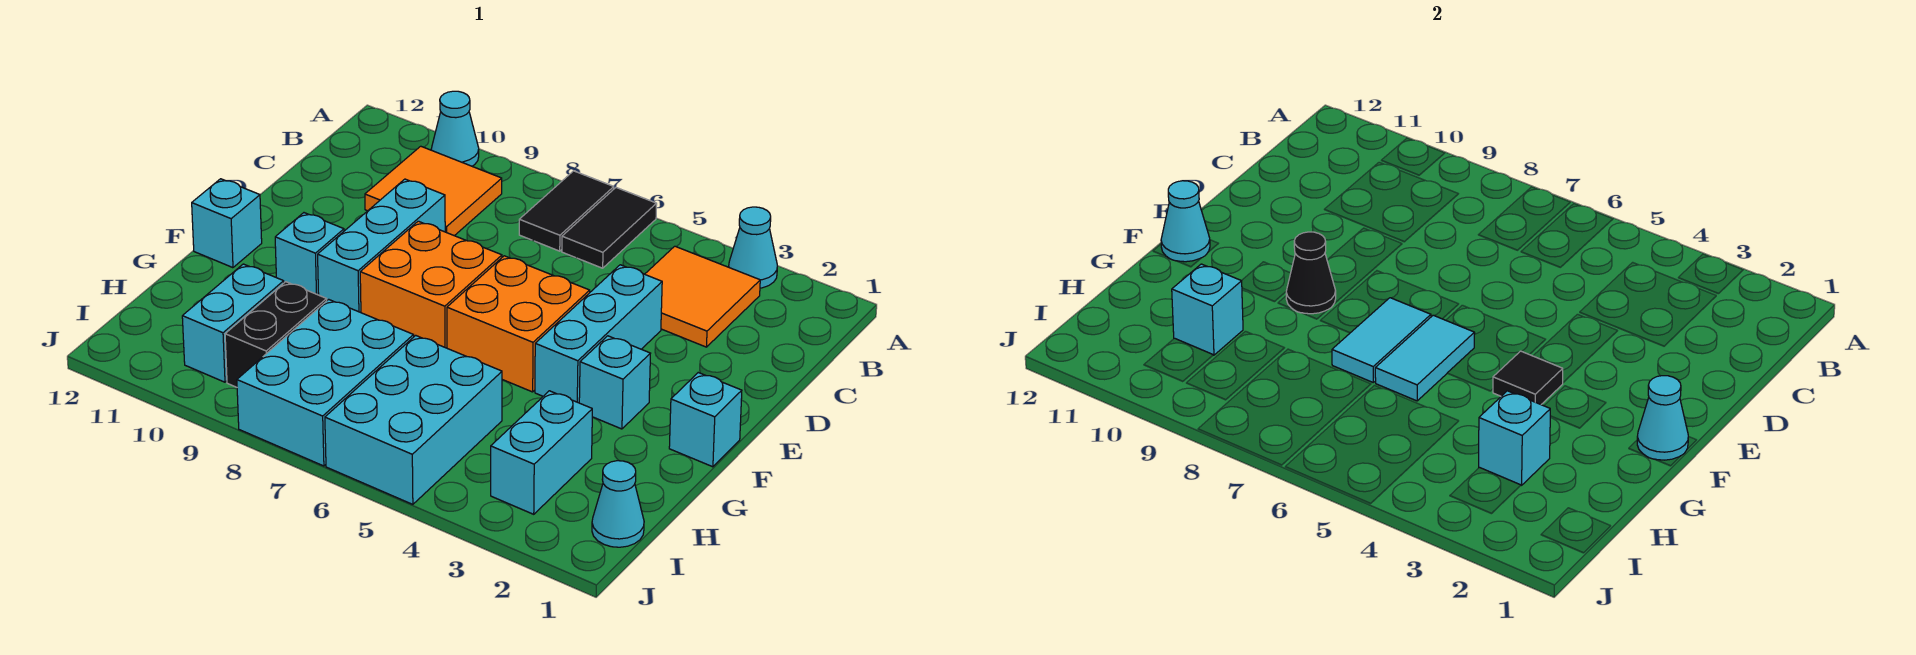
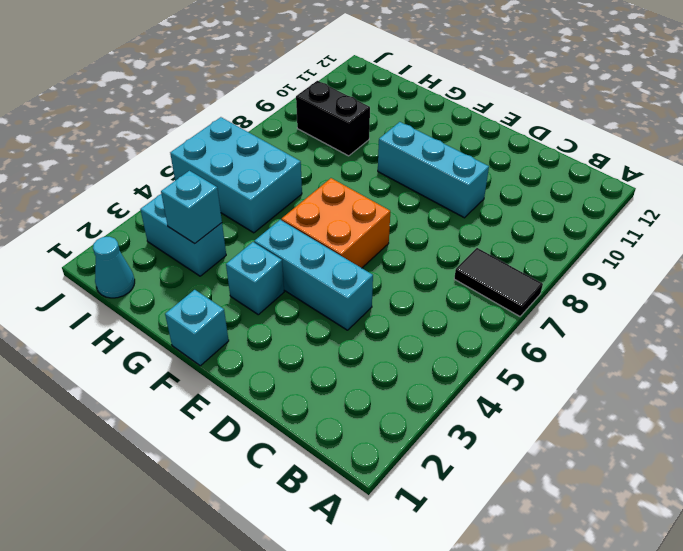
none -> cyan cone A3 level 1
none -> black tile A6:B6 level 1
none -> cyan cone A10 level 1

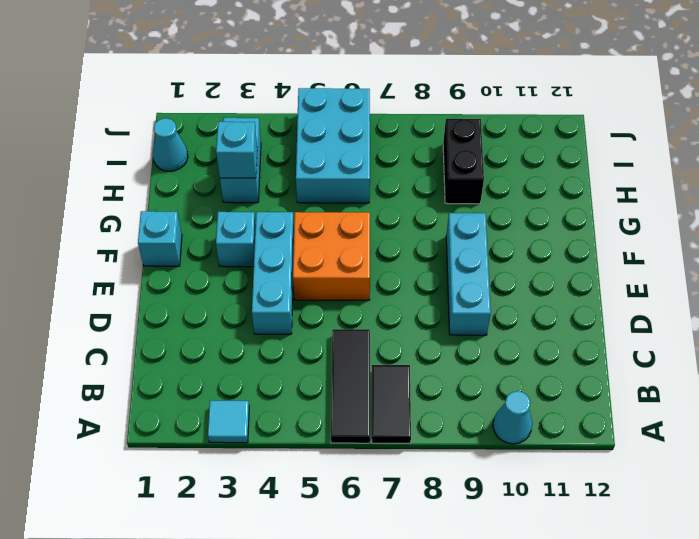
cyan tile A3 level 1 -> cyan cone A3 level 1
black tile A6:C6 level 1 -> black tile A6:B6 level 1
none -> orange tile B3:C4 level 1
none -> orange tile B9:C10 level 1
none -> orange brick E7:F8 level 1

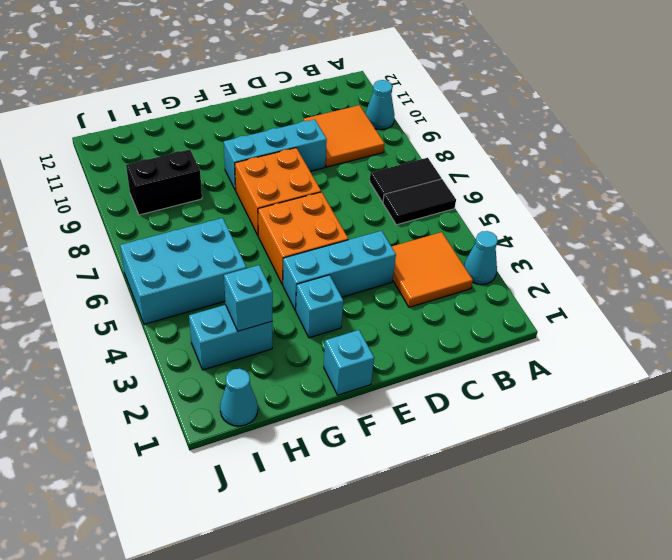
none -> cyan brick F10 level 1
none -> cyan brick F12 level 1
none -> cyan brick H7:J8 level 1

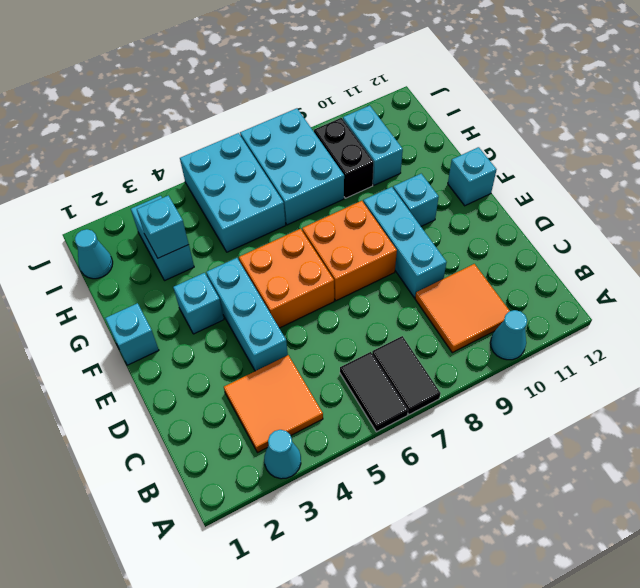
none -> cyan cone F1 level 2
none -> black tile F4 level 2
none -> cyan tile F6:G6 level 2

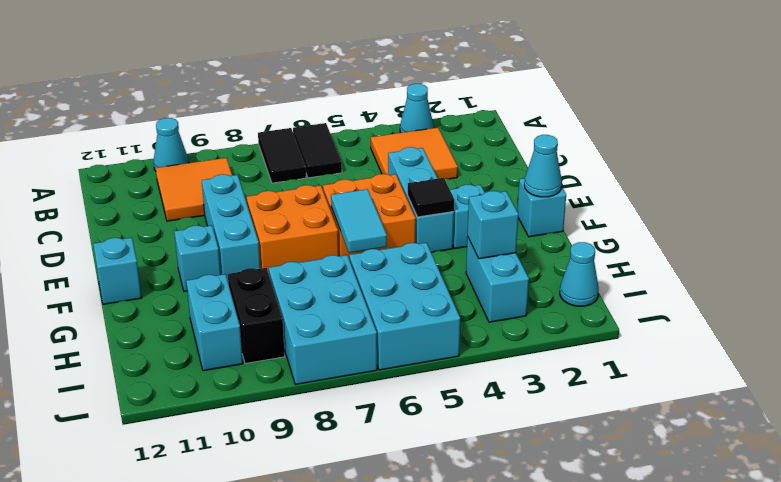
none -> cyan tile F7:G7 level 2
none -> black cone F9 level 2
none -> cyan cone F12 level 2

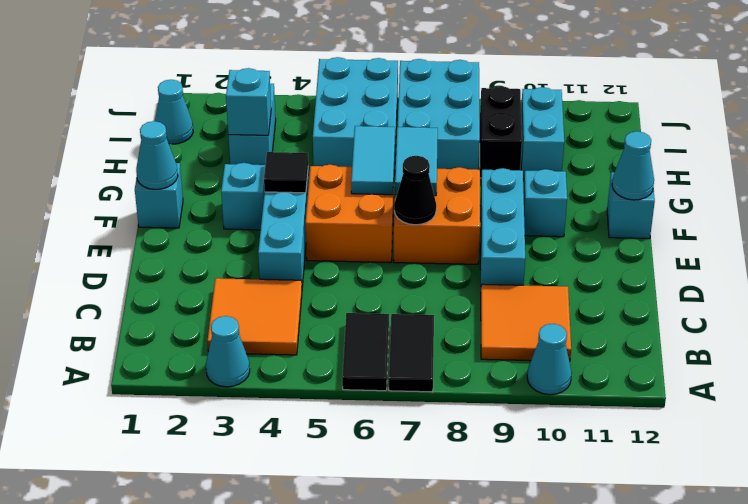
black cone E7 level 2 -> black cone F9 level 2
none -> cyan brick H10 level 2

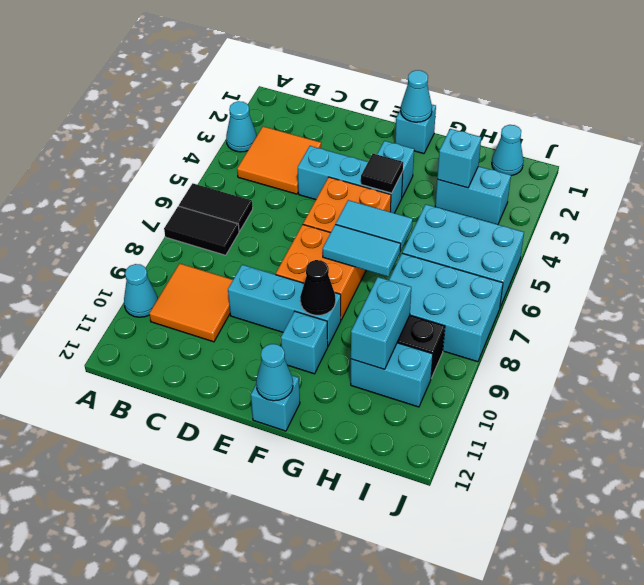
cyan brick H9:H10 level 2 -> cyan brick H10 level 2

